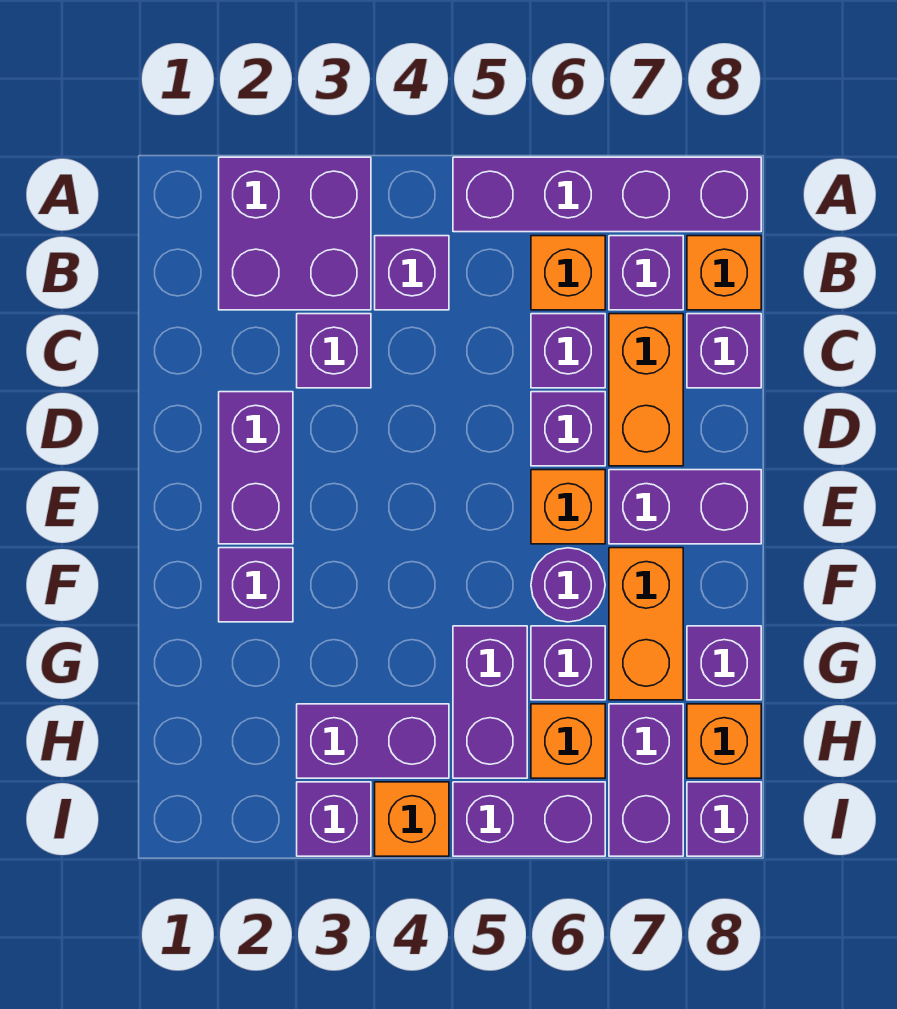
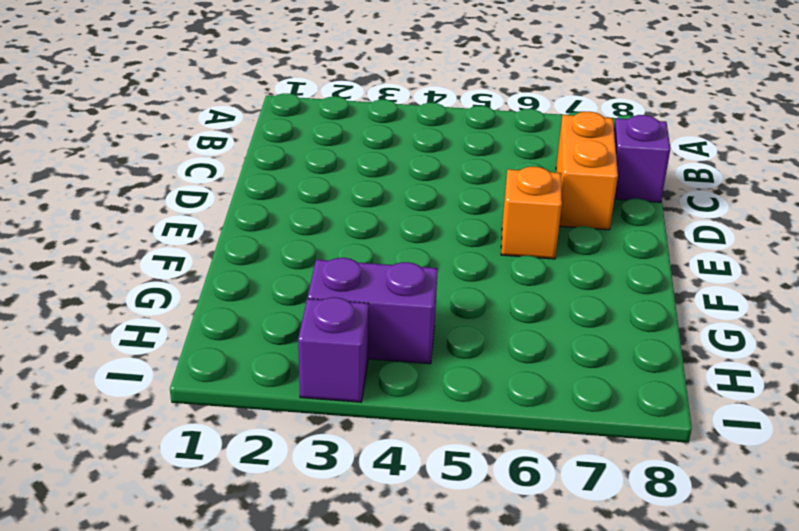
none -> purple brick A2:B3 level 1
none -> purple brick A5:A8 level 1
none -> purple brick B4 level 1

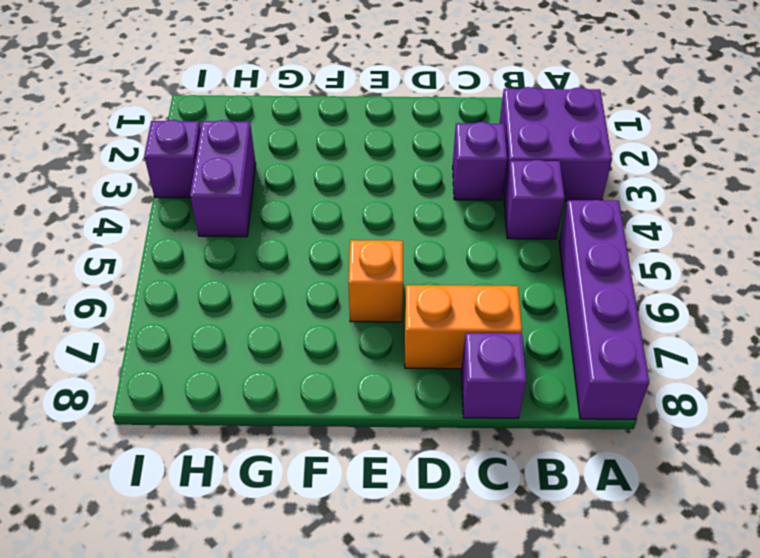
none -> orange brick B6 level 1
none -> purple brick B7 level 1
none -> orange brick B8 level 1

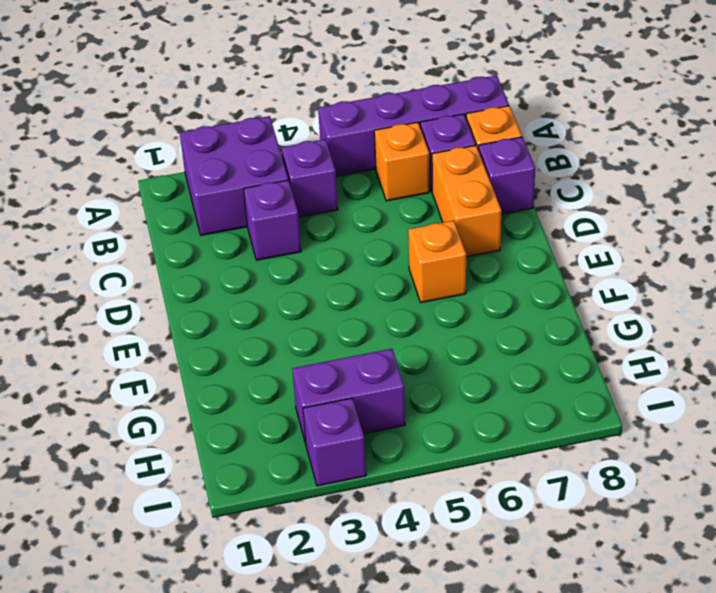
none -> purple brick C6 level 1
none -> purple brick D2:E2 level 1
none -> purple brick D6 level 1

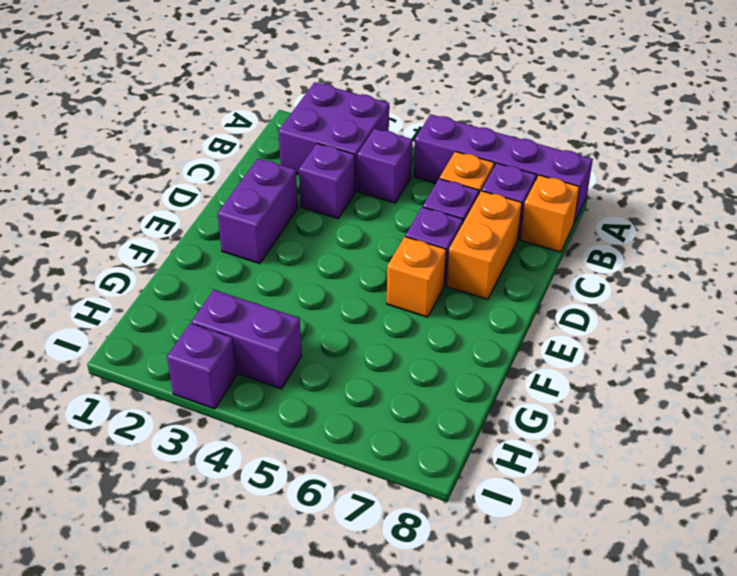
none -> purple brick C8 level 1
none -> purple brick E7:E8 level 1
none -> purple brick F2 level 1

